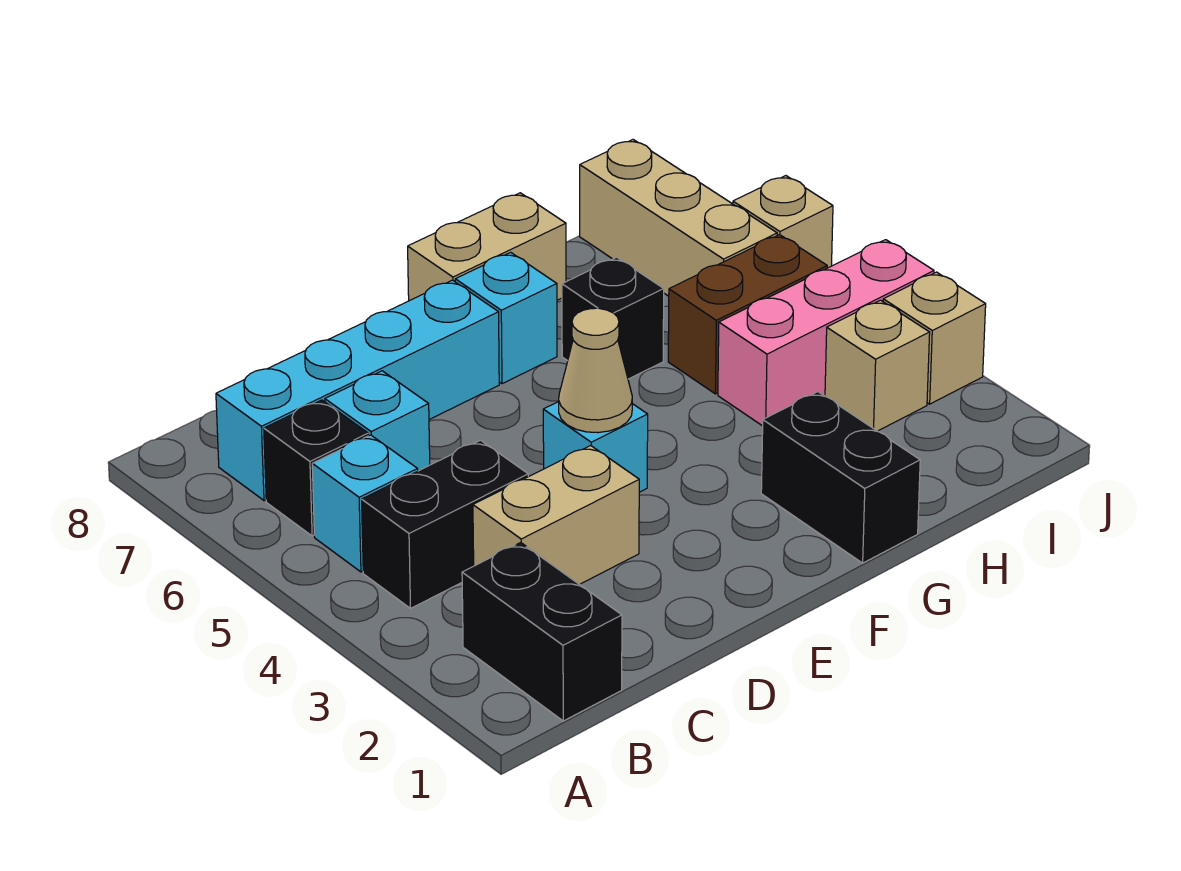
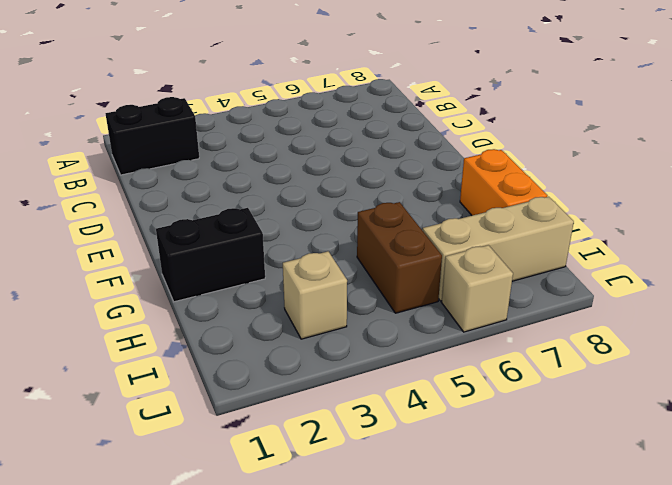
orange brick G8:H8 level 1 -> tan brick F8:G8 level 1
none -> black brick B4:C4 level 1
none -> cyan brick B5 level 1
none -> black brick B6 level 1

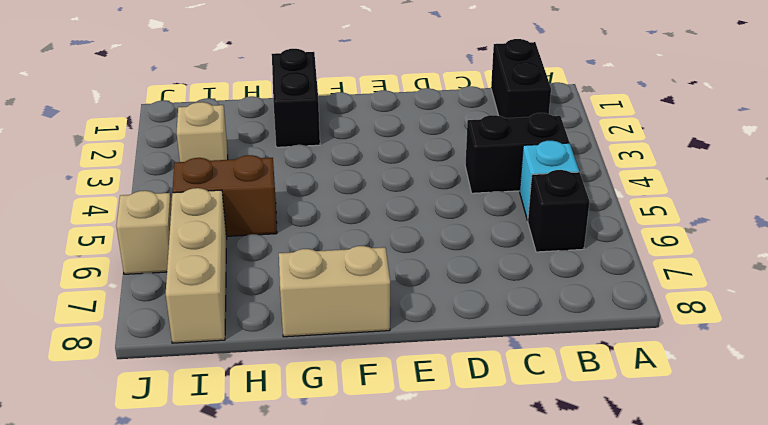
none -> cyan brick B7:E7 level 1
none -> tan brick C3:D3 level 1
none -> cyan brick C6 level 1

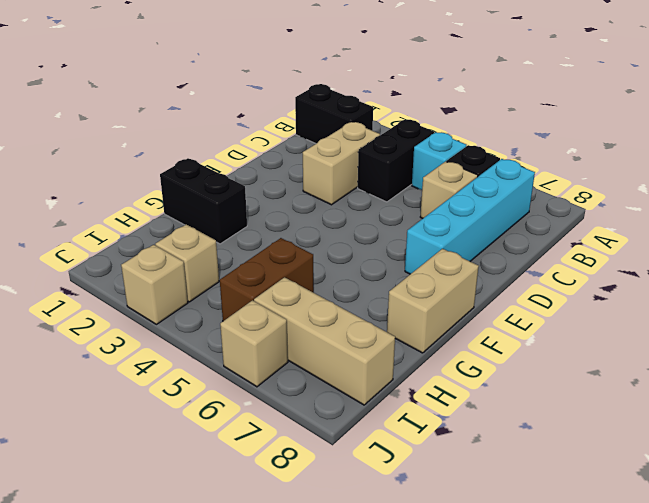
tan brick C6 level 1 -> cyan brick C6 level 1
none -> cyan brick E4 level 1
none -> cyan brick F7 level 1
none -> black brick G6 level 1

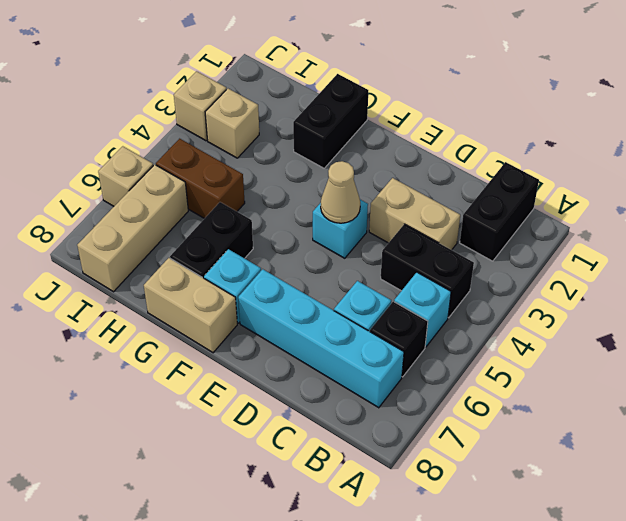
black brick G6:G7 level 1 -> black brick G6 level 1
none -> pink brick H4:J4 level 1

